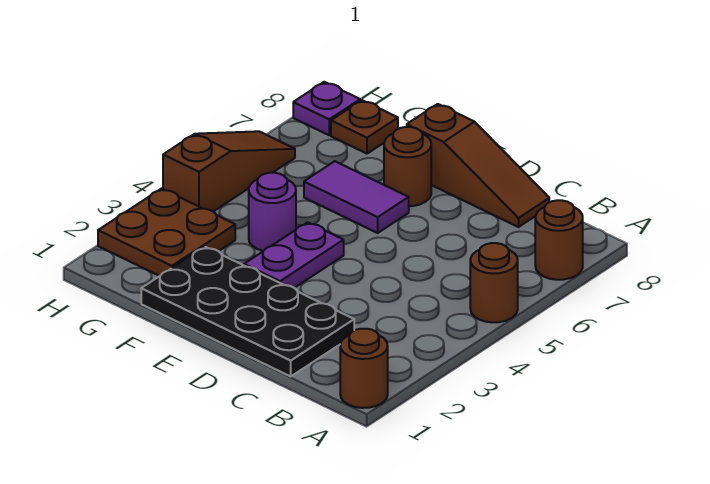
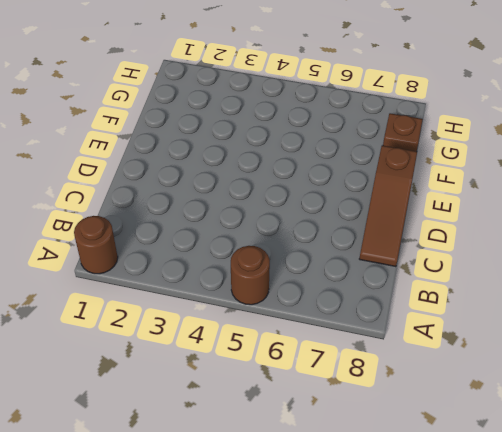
none -> brown round brick A7 level 1
none -> black plate C1:F2 level 1
none -> purple plate E3:E4 level 1

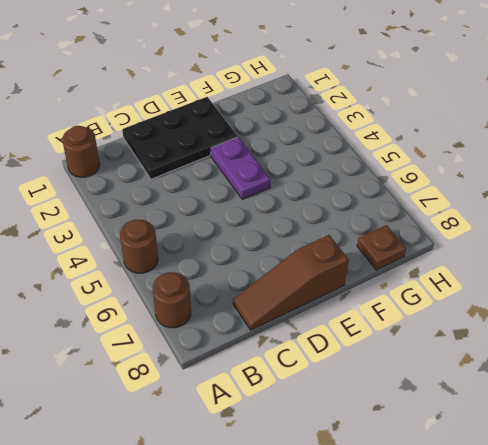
black plate C1:E2 level 1 -> black plate C1:F2 level 1
none -> purple tile E6:F6 level 1
none -> brown round brick E7 level 1
none -> purple round brick F4 level 1

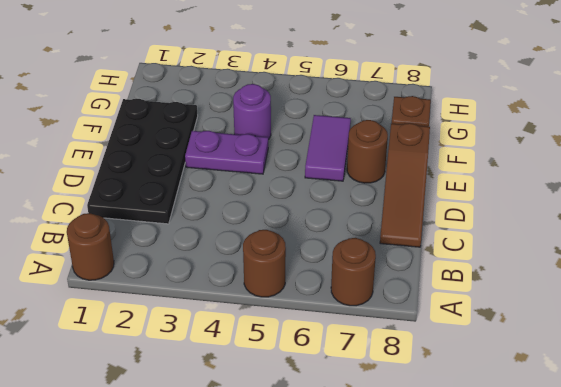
none -> brown plate G2:H3 level 1
none -> brown slope H4:H6 level 1 top 4
none -> purple plate H8 level 1

